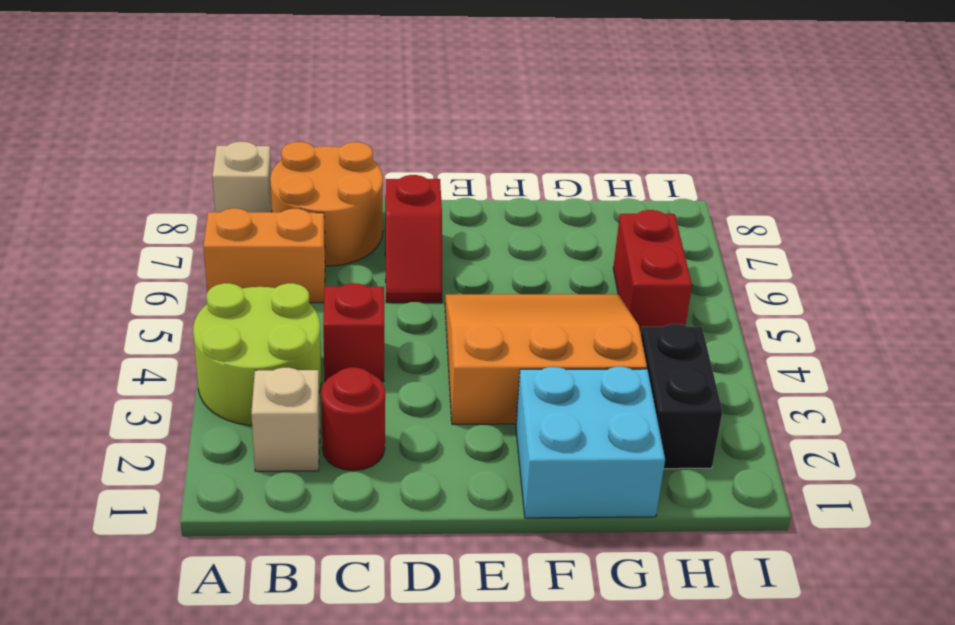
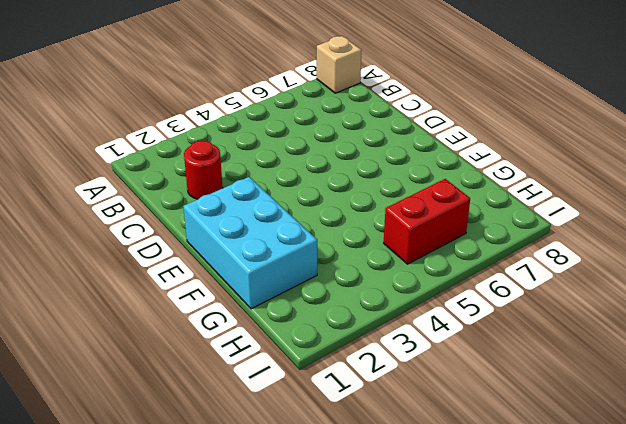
cyan brick E1:G2 level 1 -> cyan brick F1:G2 level 1
none -> lime round brick A3:B4 level 1
none -> orange brick A6:B6 level 1
none -> tan brick B2 level 1

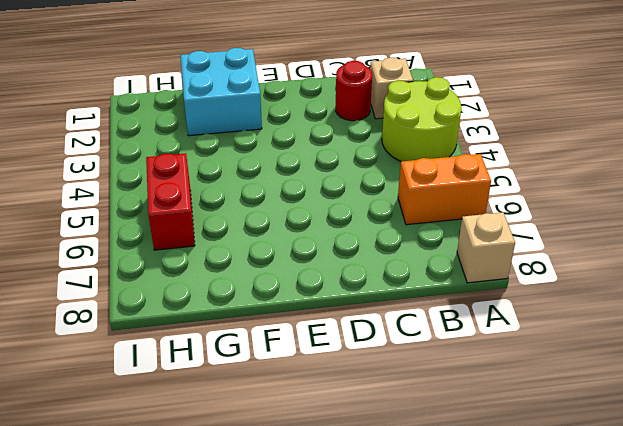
none -> orange round brick B7:C8 level 1
none -> red brick C4 level 1
none -> red slope D6:D7 level 1 top 7

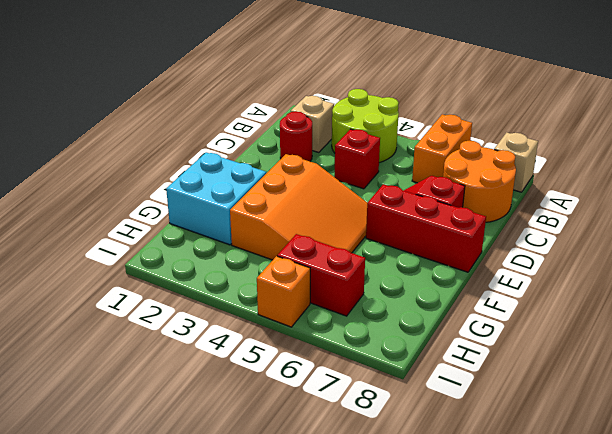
red brick E6:E8 level 1 -> none
orange brick I5 level 1 -> none
none -> black brick H2:H3 level 1

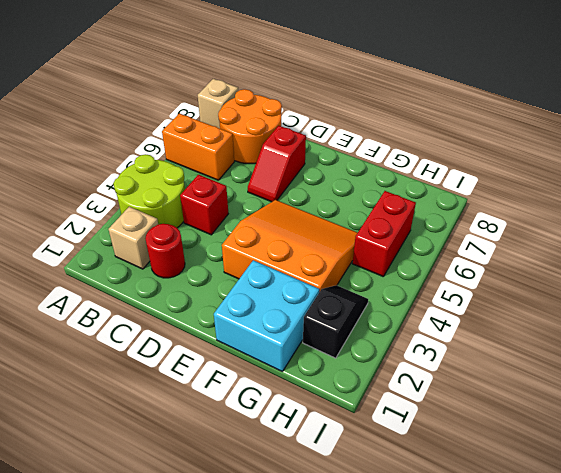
black slope H2:H3 level 1 top 2 -> black brick H2:H3 level 1

